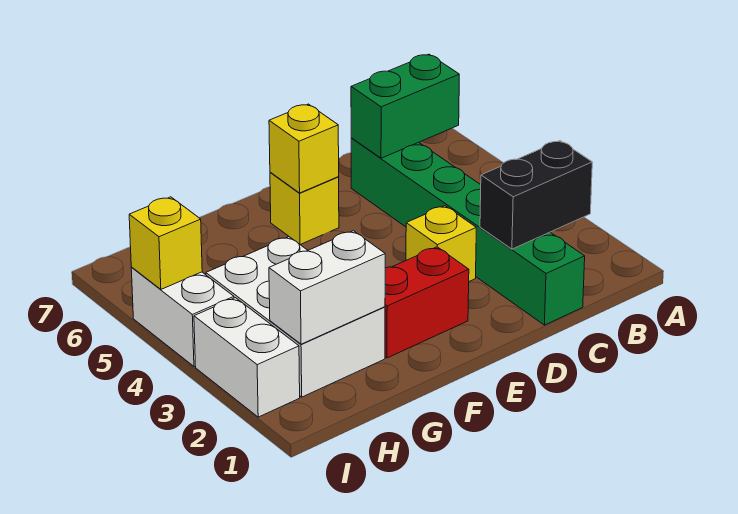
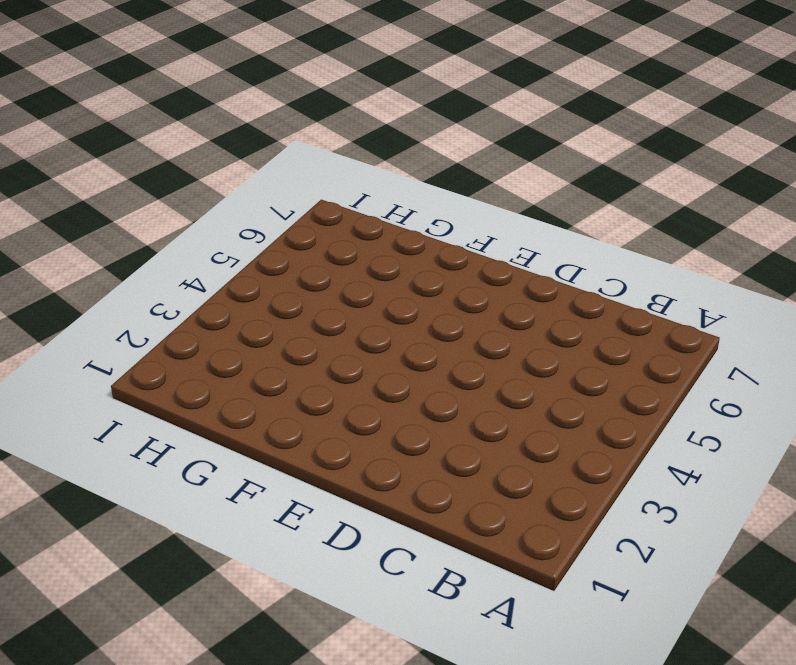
none -> green brick C1:C6 level 1
none -> yellow brick D3 level 1
none -> red brick E2:F2 level 1

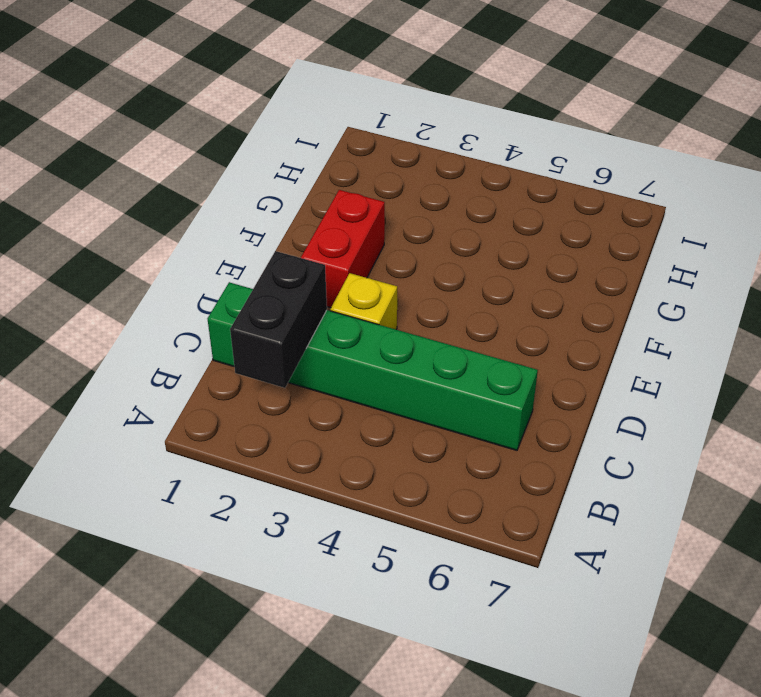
none -> yellow brick E6 level 1
none -> white brick G2:H4 level 1
none -> white brick I2:I3 level 1

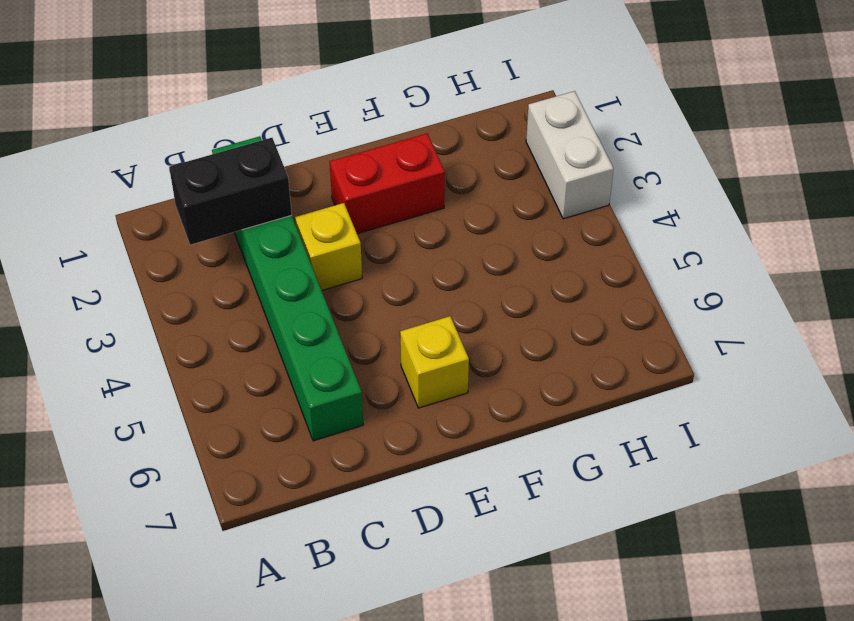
none -> white brick G2:H4 level 1
none -> white brick I4:I5 level 1
none -> green brick B6:C6 level 2

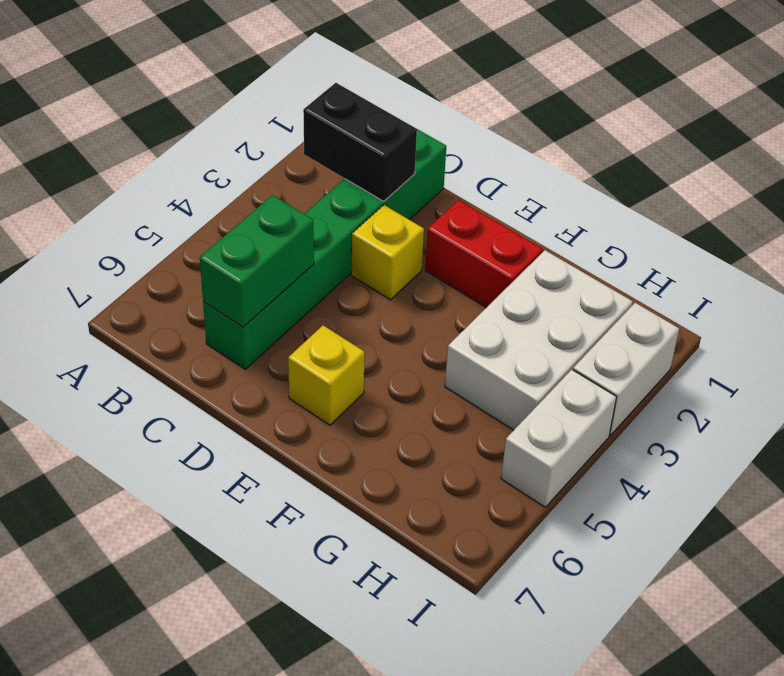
green brick C5:C6 level 2 -> green brick B6:C6 level 2
none -> yellow brick E6 level 2
none -> white brick G2:H2 level 2
none -> yellow brick I5 level 2

